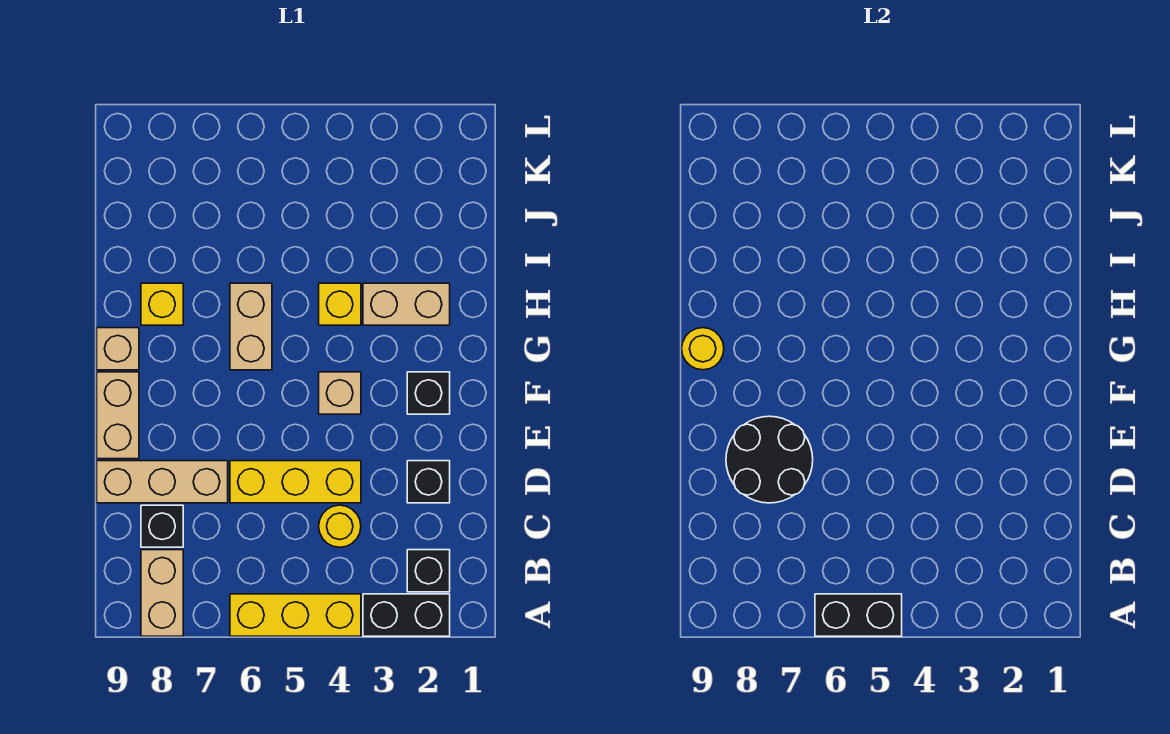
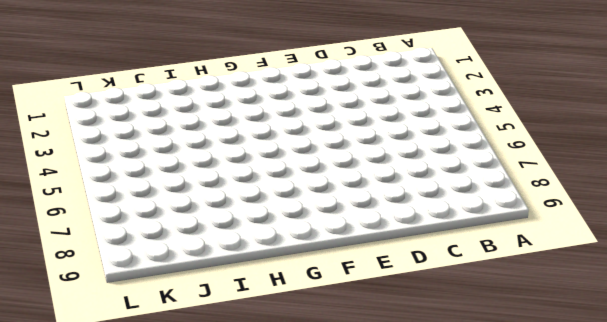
none -> black brick A2:A3 level 1
none -> yellow brick A4:A6 level 1
none -> tan brick A8:B8 level 1

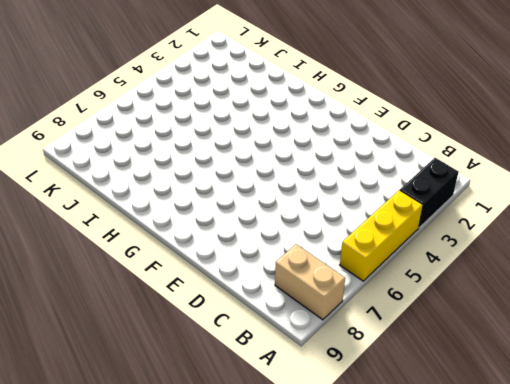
none -> black brick B2 level 1
none -> yellow round brick C4 level 1
none -> black brick C8 level 1

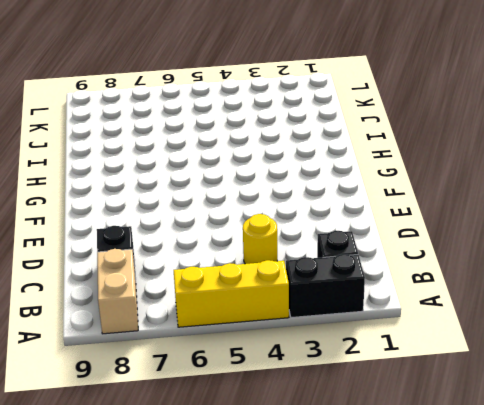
none -> black brick D2 level 1
none -> yellow brick D4:D6 level 1
none -> tan brick D7:D9 level 1

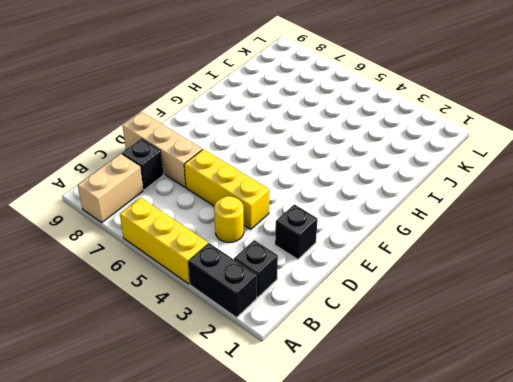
none -> tan brick E9:F9 level 1
none -> black brick F2 level 1
none -> tan brick F4 level 1

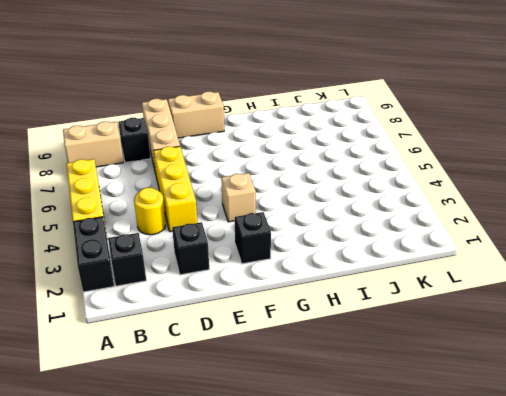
none -> tan brick G6:H6 level 1
none -> tan brick G9 level 1
none -> tan brick H2:H3 level 1

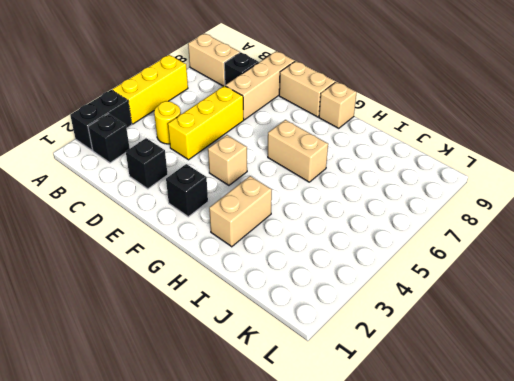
none -> yellow brick H4 level 1
none -> yellow brick H8 level 1
none -> black brick A5:A6 level 2

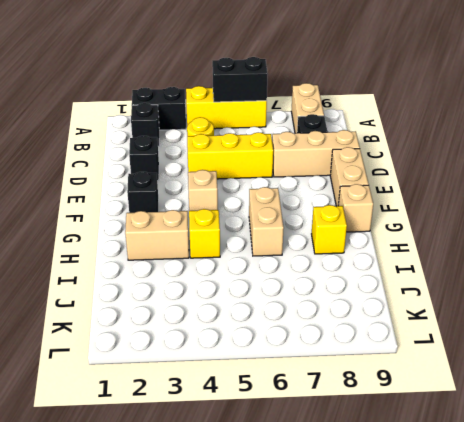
none -> black round brick D7:E8 level 2
none -> yellow round brick G9 level 2

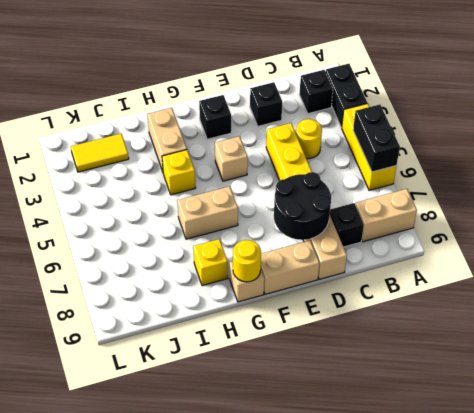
yellow tile J2:K2 level 1 -> none

